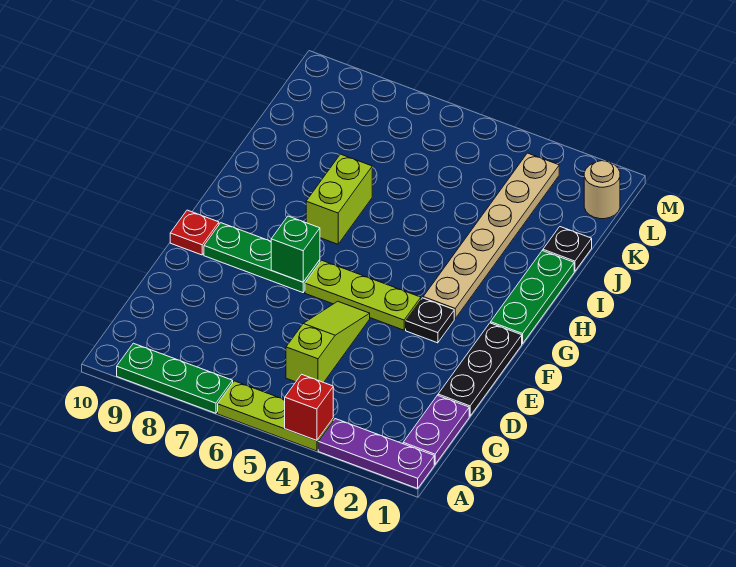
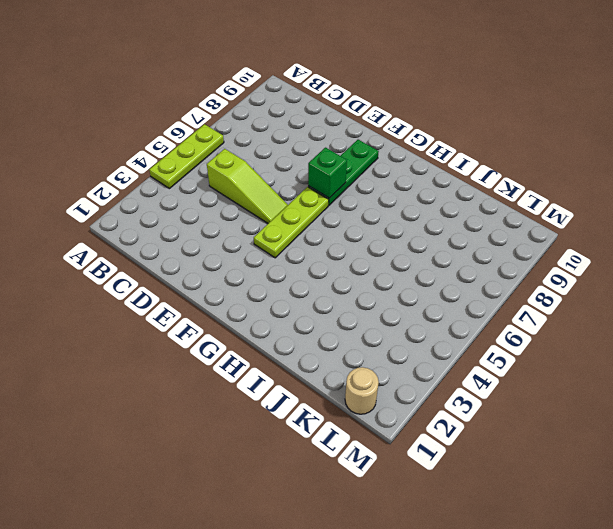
none -> purple plate A1:A3 level 1
none -> green plate A7:A9 level 1
none -> purple plate B1:C1 level 1

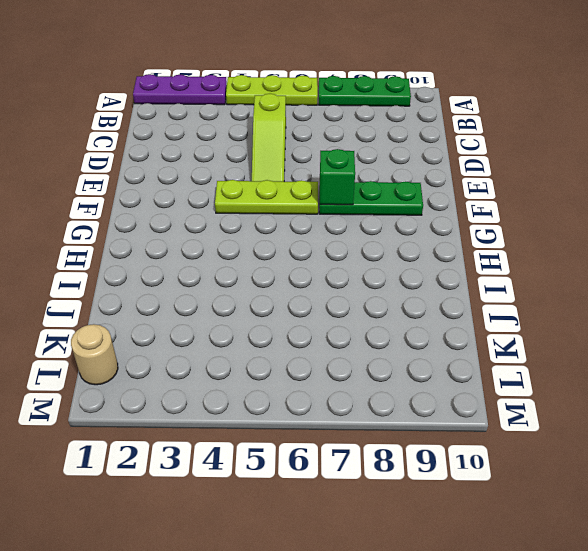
none -> purple plate B1:C1 level 1
none -> black plate D1:F1 level 1
none -> black plate F3 level 1

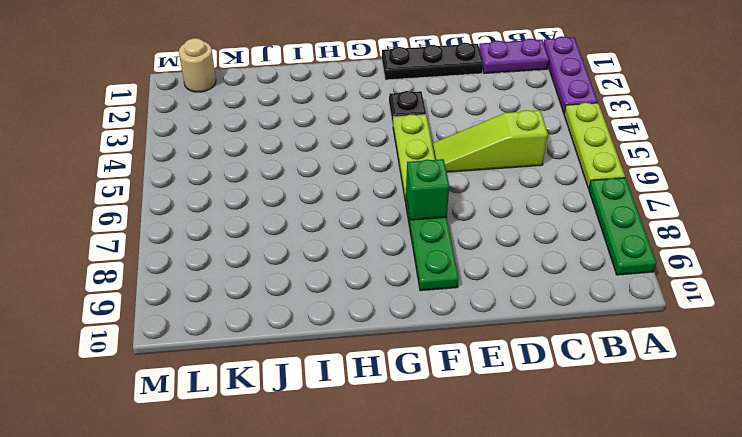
none -> red plate F10 level 1
none -> green plate G1:I1 level 1
none -> tan plate G3:L3 level 1

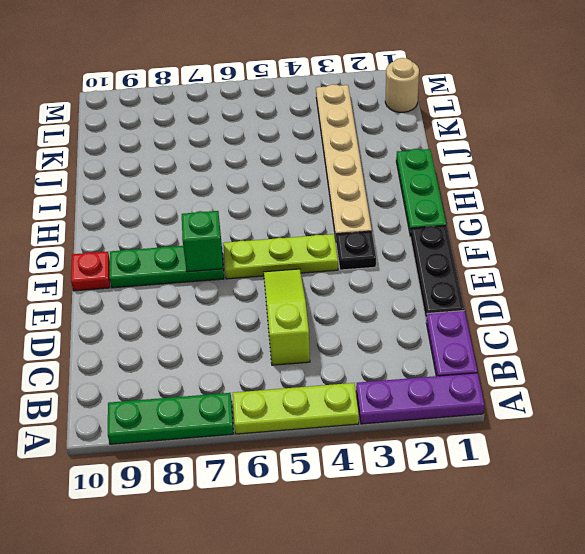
none -> lime brick H7:I7 level 1
none -> black plate J1 level 1
none -> red brick A4 level 2

